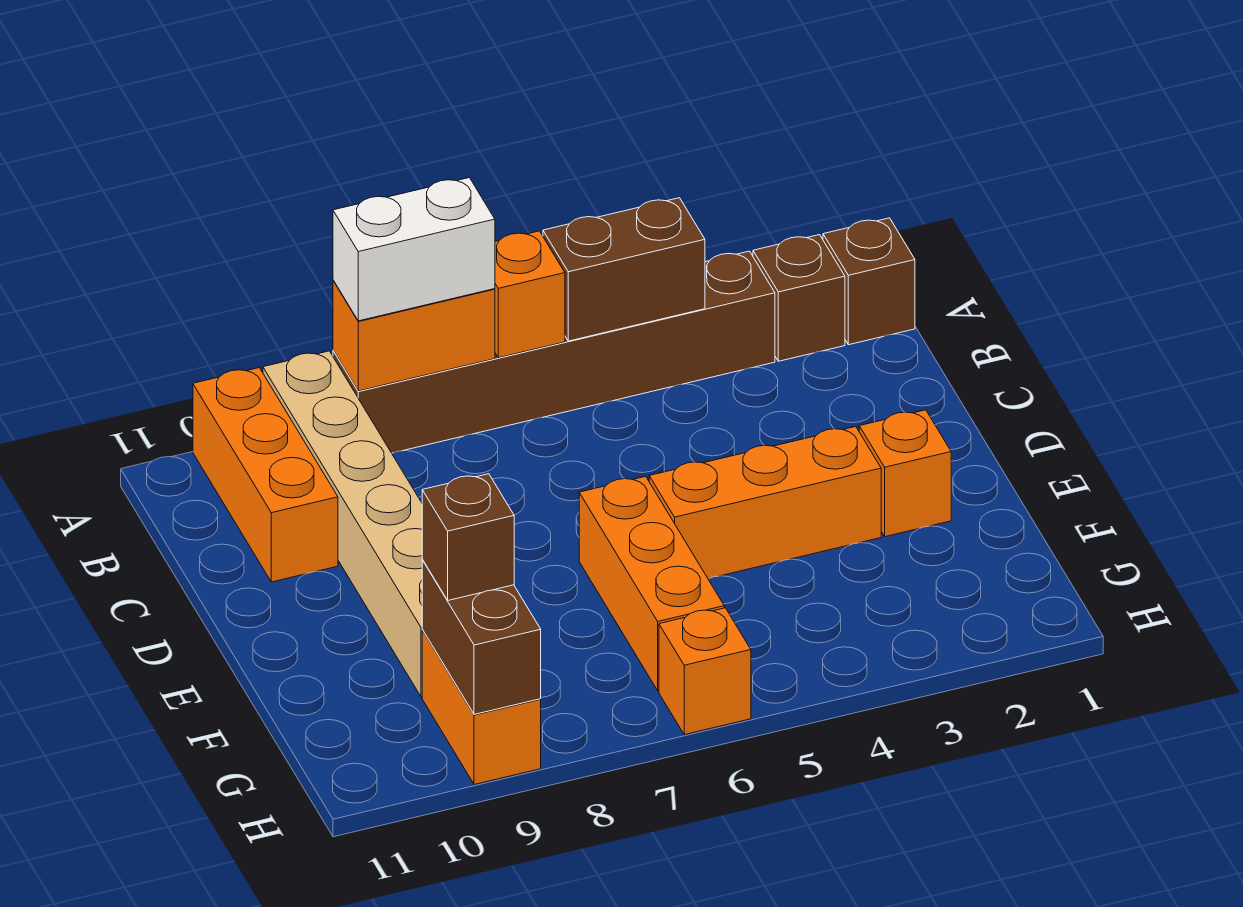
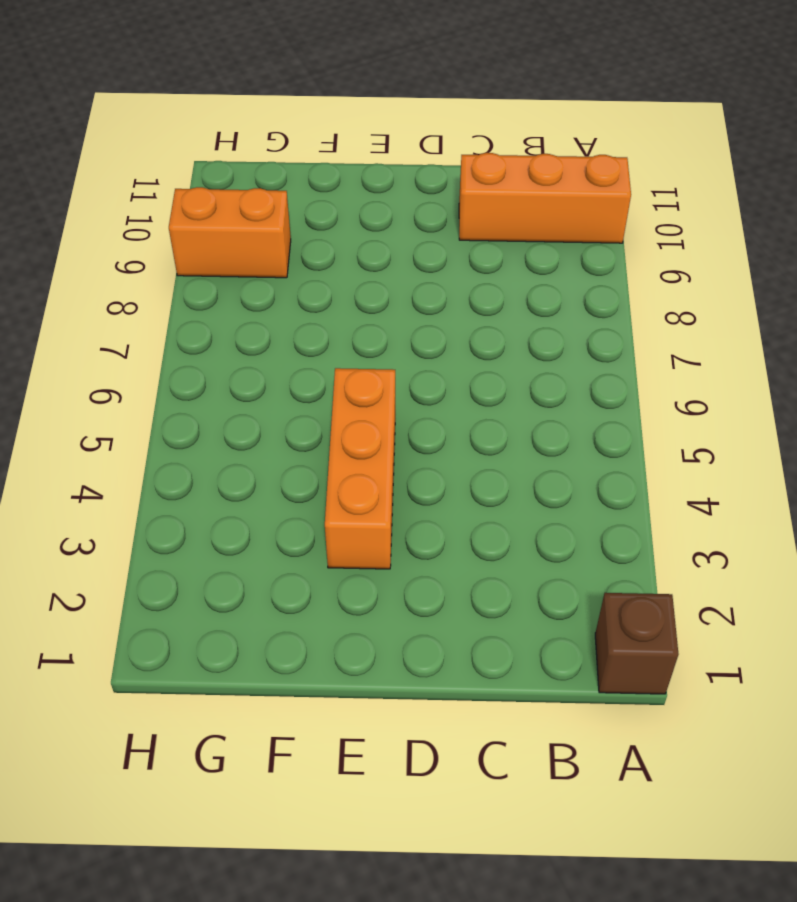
none -> brown brick A2 level 1
none -> brown brick A3:A8 level 1
none -> tan brick A9:F9 level 1

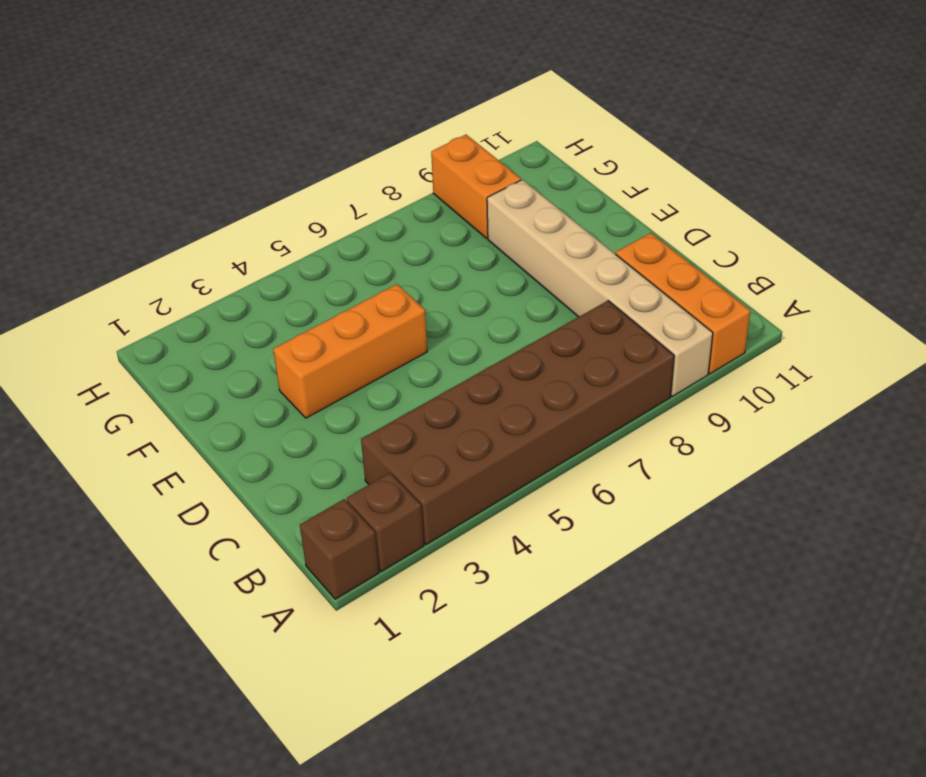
brown brick A3:B8 level 1 -> brown brick A3:A8 level 1
none -> orange brick E2 level 1
none -> orange brick E6:G6 level 1
none -> orange brick H6 level 1

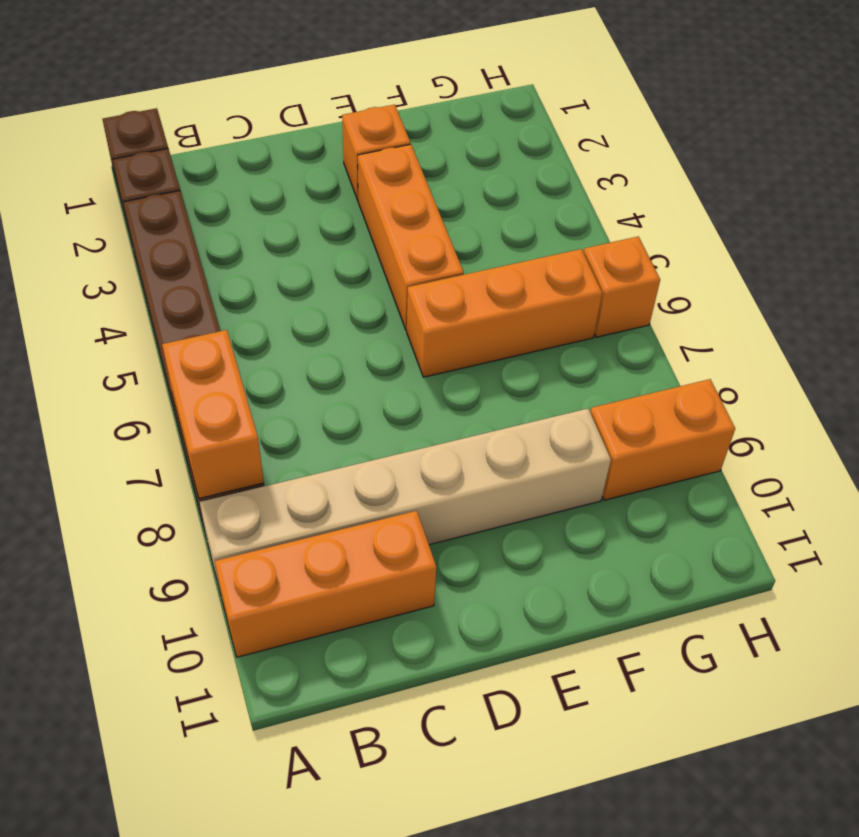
none -> brown brick A4:A5 level 2
none -> orange brick A6 level 2
none -> brown brick G9:H9 level 2

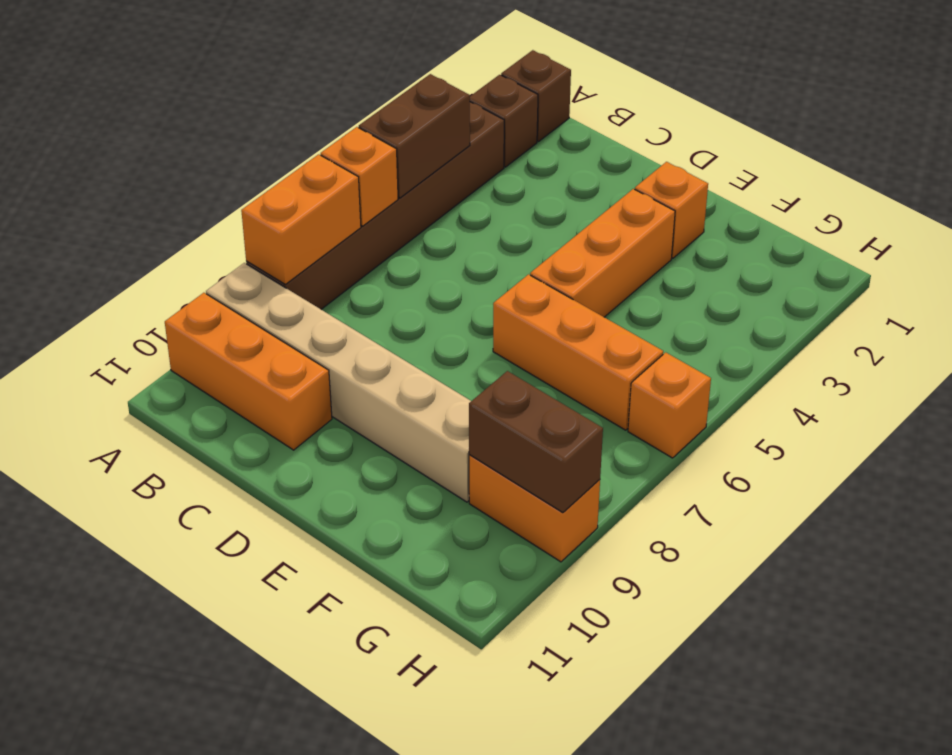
none -> white brick A7:A8 level 3
none -> brown brick G9 level 3

